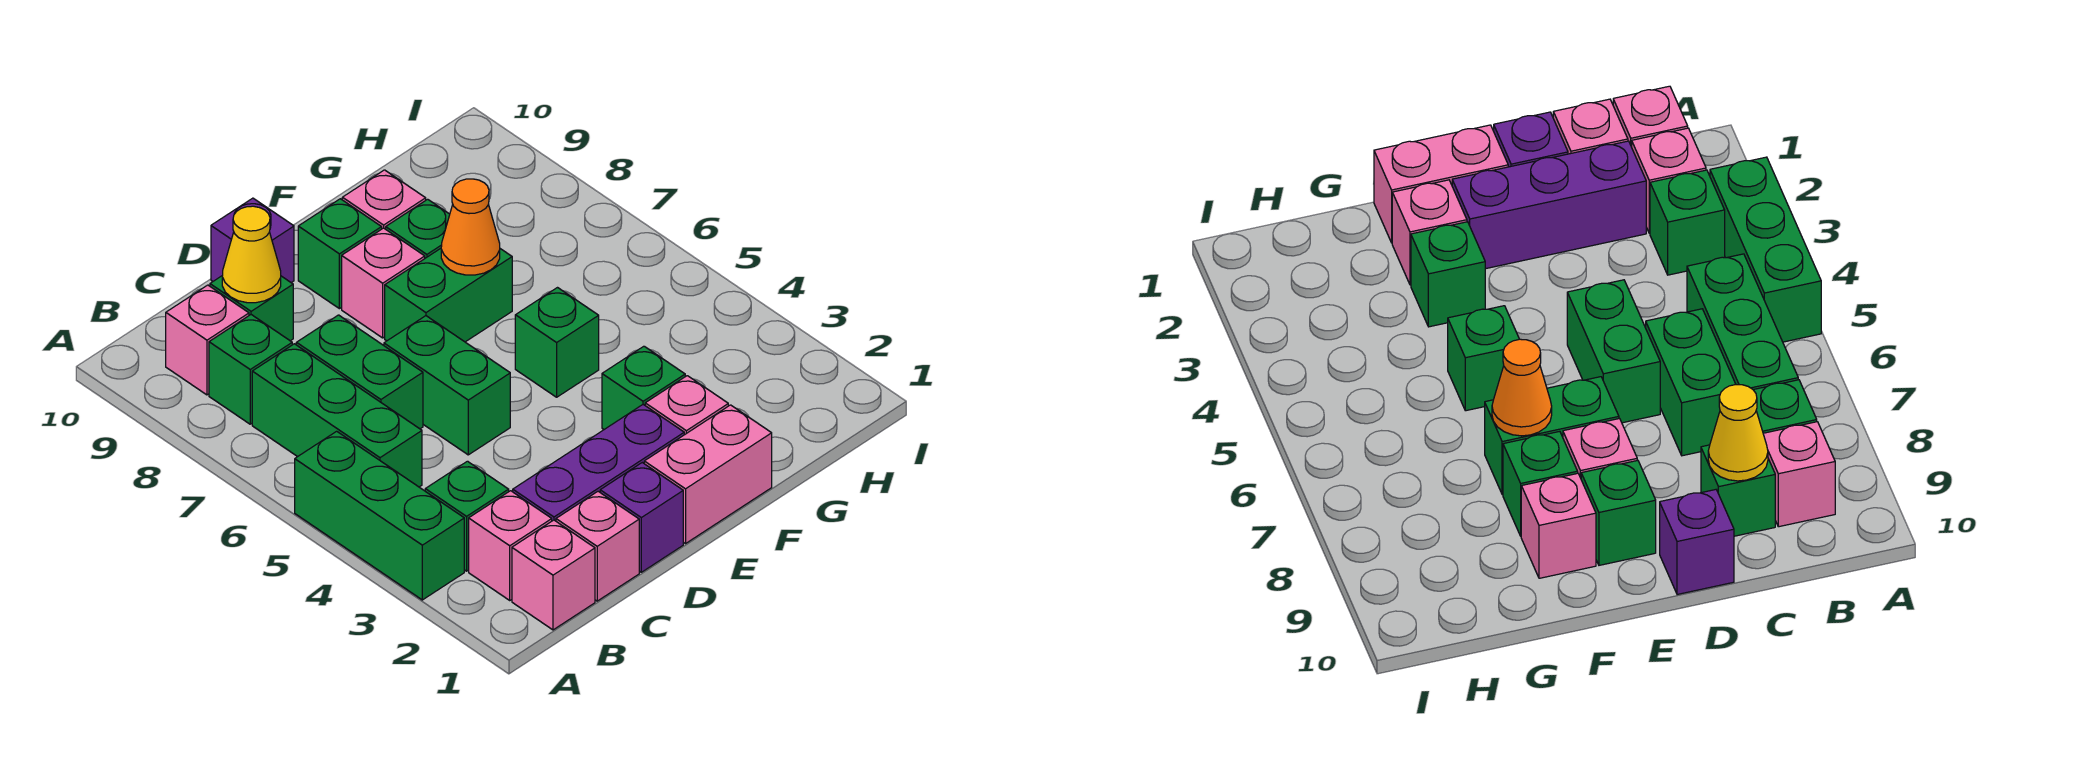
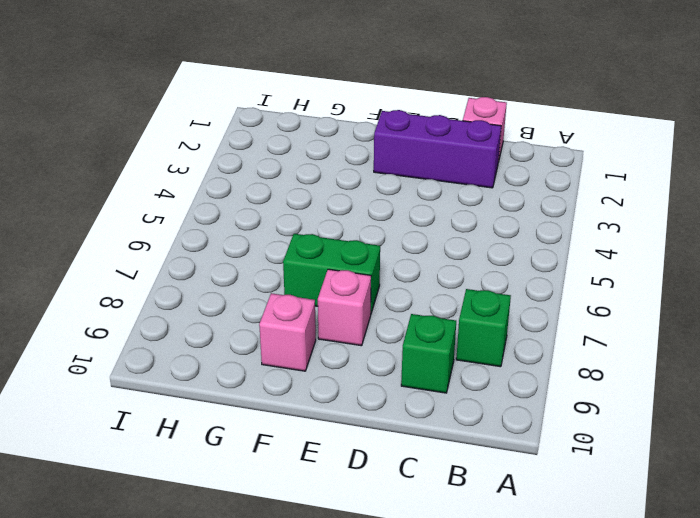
none -> green brick A3:A5 level 1
none -> pink brick B1 level 1
none -> pink brick B2 level 1

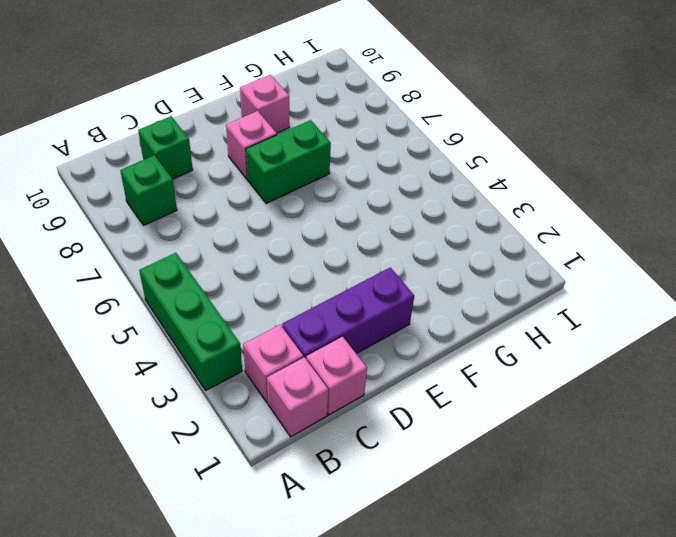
none -> green brick B3 level 1
none -> green brick B5:B7 level 1
none -> pink brick B9 level 1

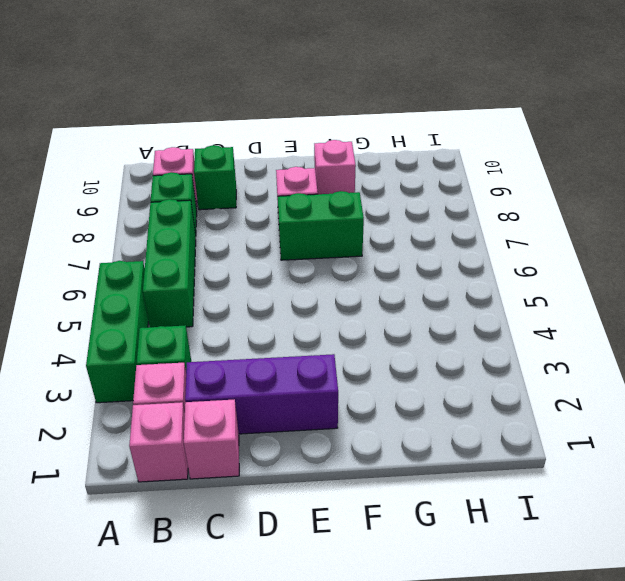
none -> green brick C6:C7 level 1
none -> purple brick D1 level 1
none -> green brick D5:D6 level 1

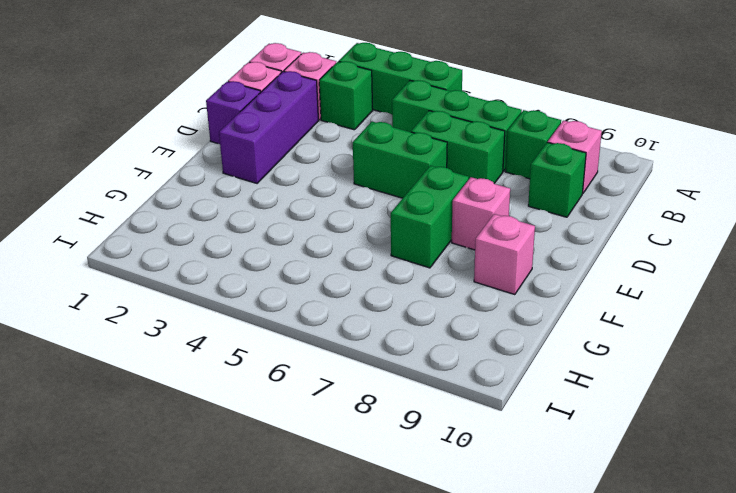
none -> purple brick D10 level 1
none -> pink brick E1:F1 level 1
none -> green brick E9 level 1

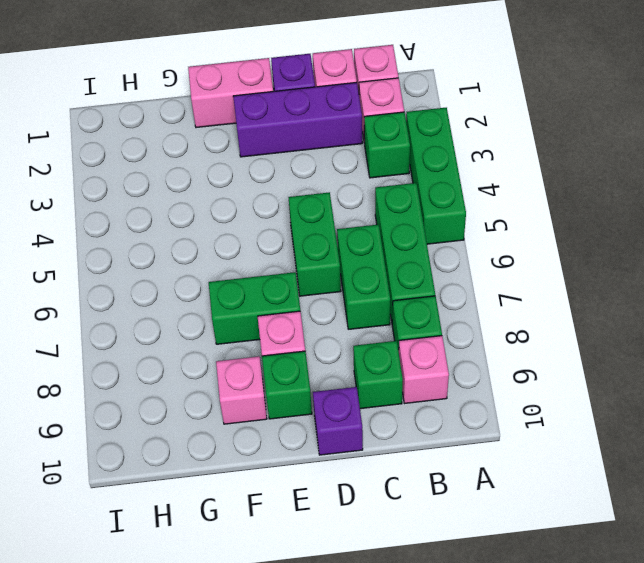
none -> pink brick F2 level 1
none -> green brick F3 level 1
none -> green brick F5 level 1

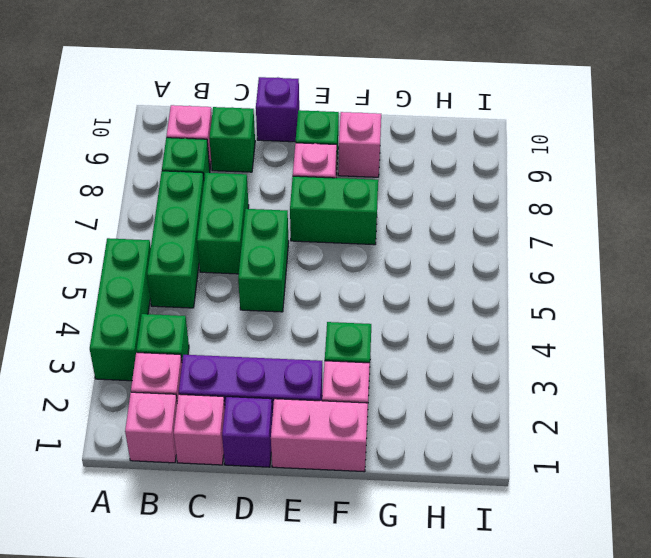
none -> green brick F5 level 1
none -> green brick F8 level 1
none -> yellow cone C9 level 2

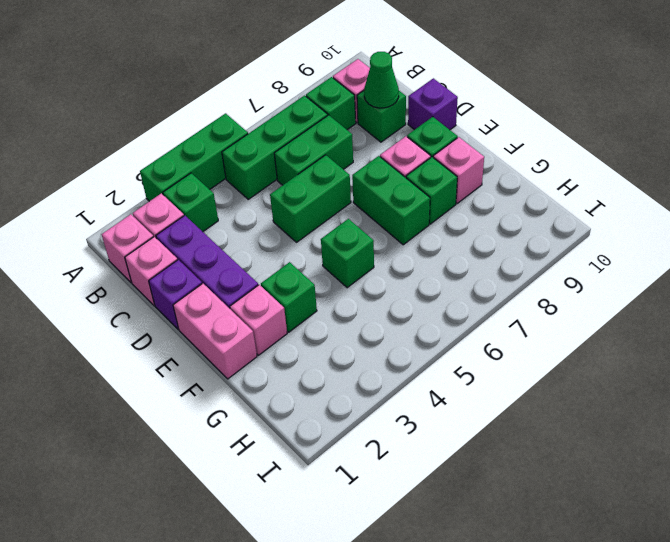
green cone C9 level 2 -> yellow cone C9 level 2
none -> orange cone F7 level 2

